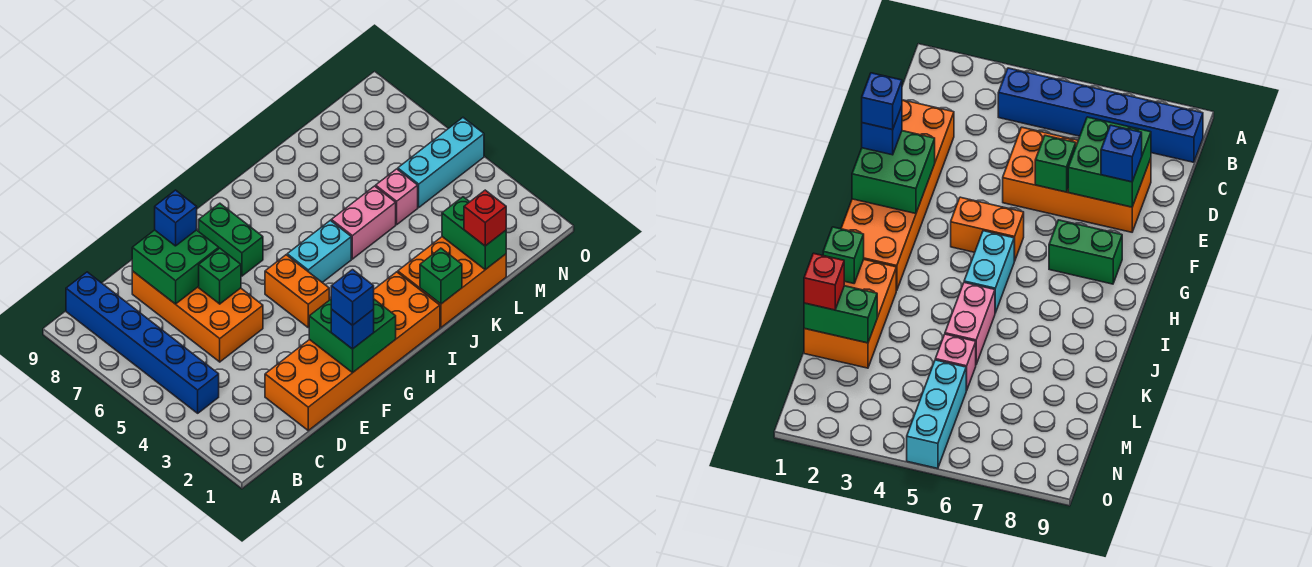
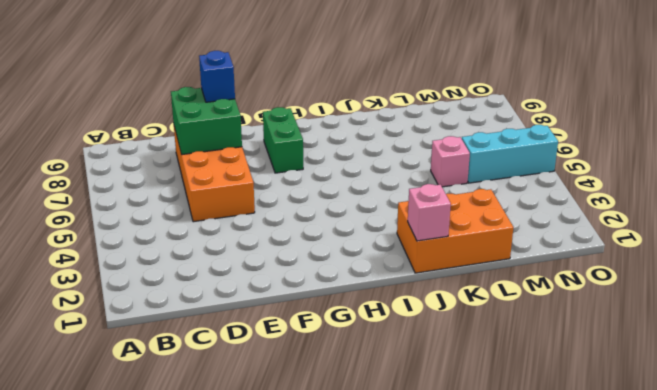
pink brick J1 level 2 -> green brick J1 level 2
none -> blue brick B4:B9 level 1
none -> orange brick D1:I2 level 1
none -> orange brick G4:G5 level 1

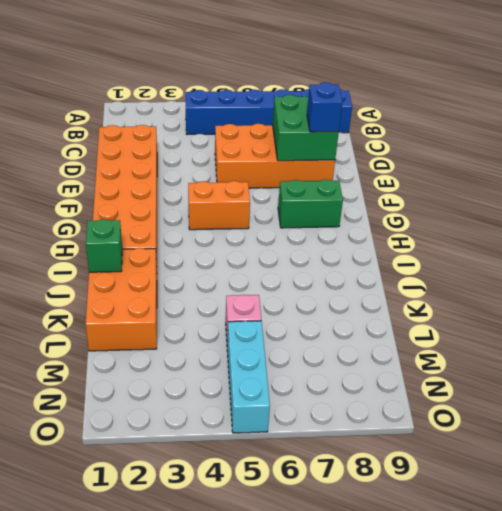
none -> cyan brick H5:I5 level 1
none -> pink brick J5:K5 level 1
none -> green brick E6 level 2

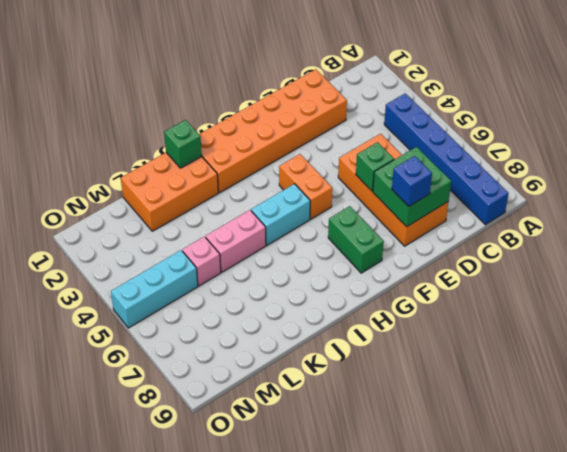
none -> green brick F1:G2 level 2
none -> green brick L1:L2 level 2
none -> blue brick F1 level 3

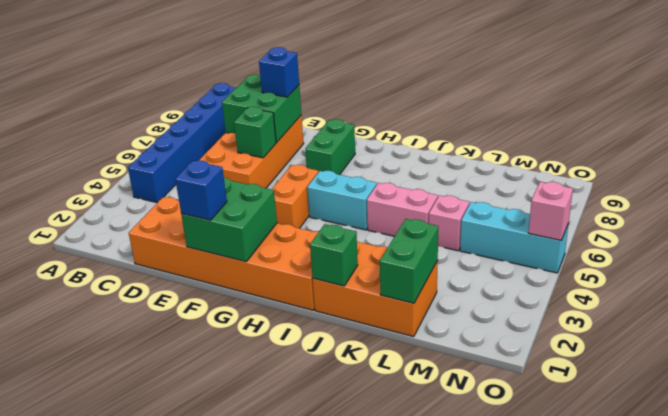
pink brick O5 level 2 -> none
none -> red brick L1 level 3
none -> blue brick F1 level 4

